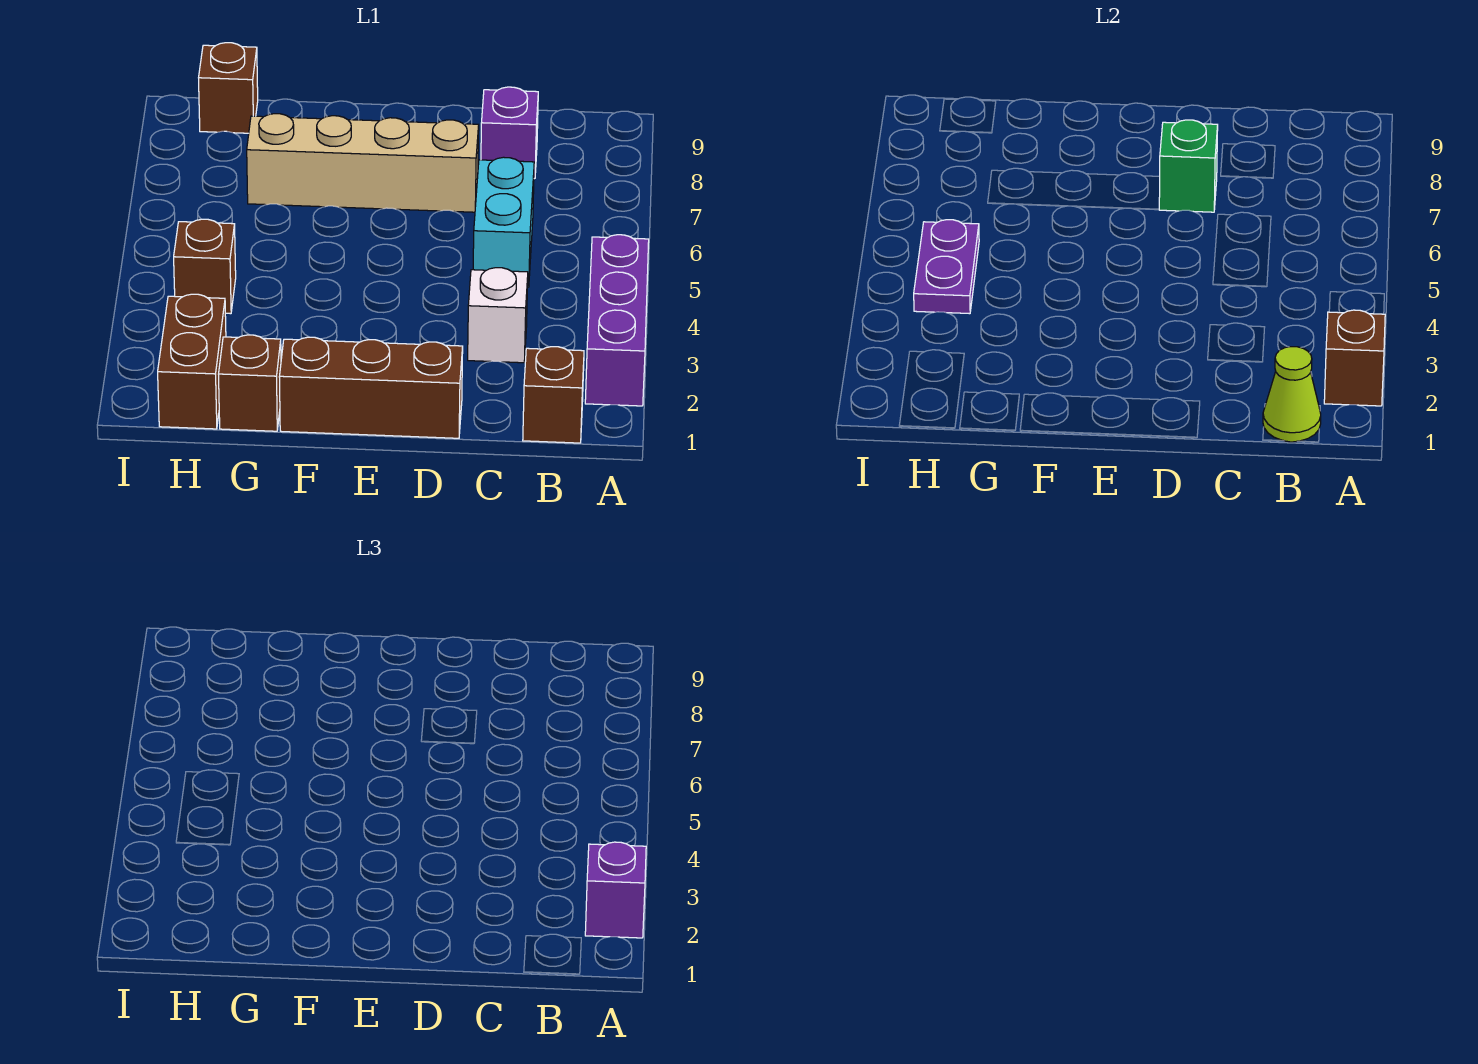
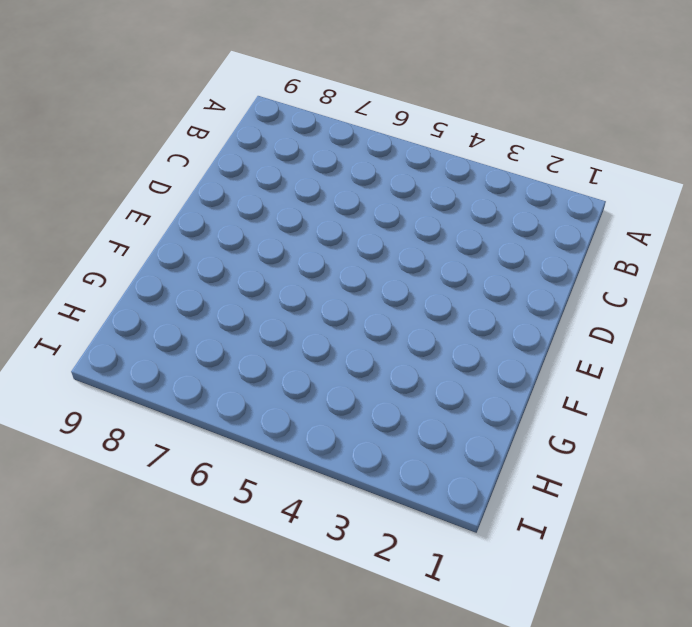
none -> purple brick A2:A4 level 1
none -> brown brick B1 level 1
none -> white brick C3 level 1

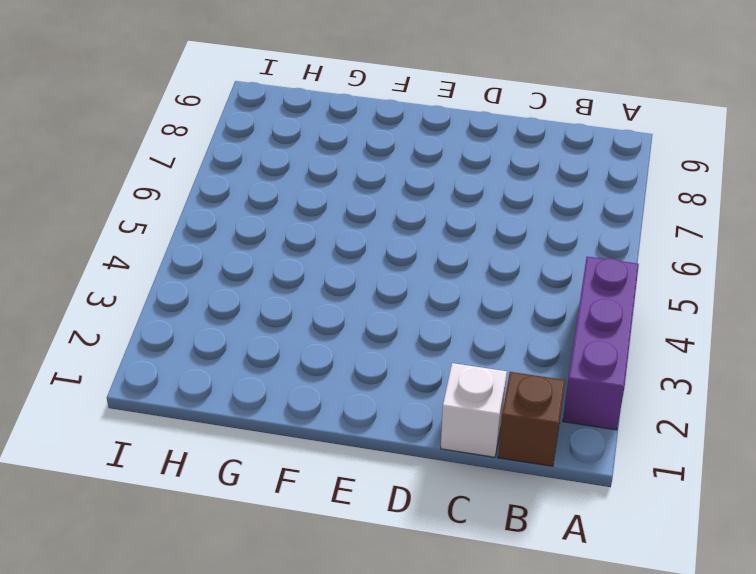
white brick C1 level 1 -> white brick C3 level 1
none -> cyan brick C5:C6 level 1
none -> purple brick C8 level 1
none -> brown brick D1:F1 level 1

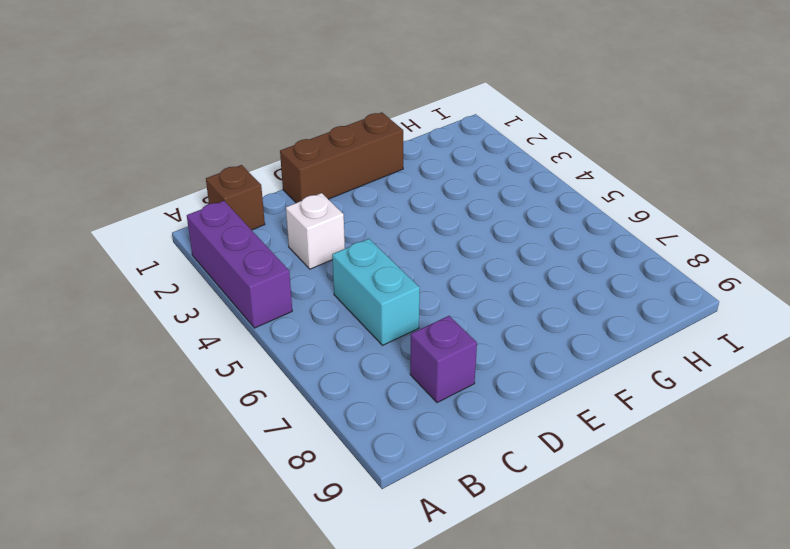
none -> tan brick D7:G7 level 1
none -> brown brick G1 level 1
none -> brown brick H1:H2 level 1

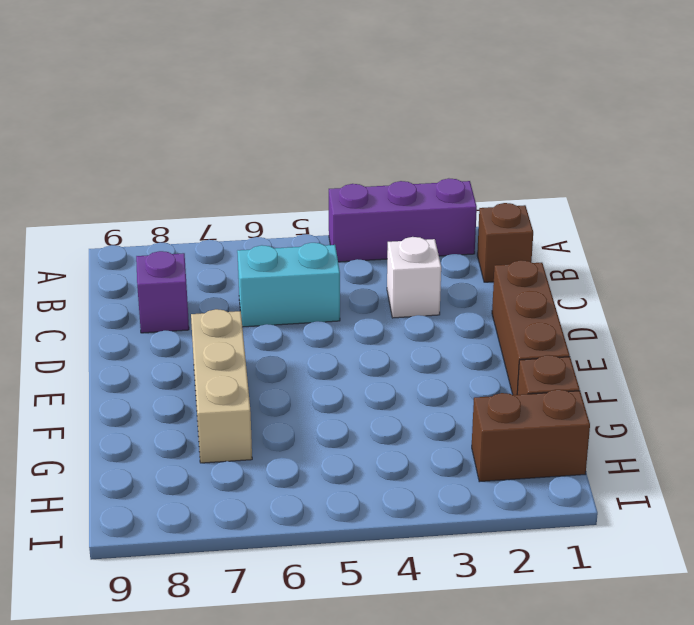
tan brick E7:G7 level 1 -> tan brick D7:G7 level 1
none -> brown brick H4 level 1
none -> brown brick H9 level 1
none -> brown brick A2 level 2

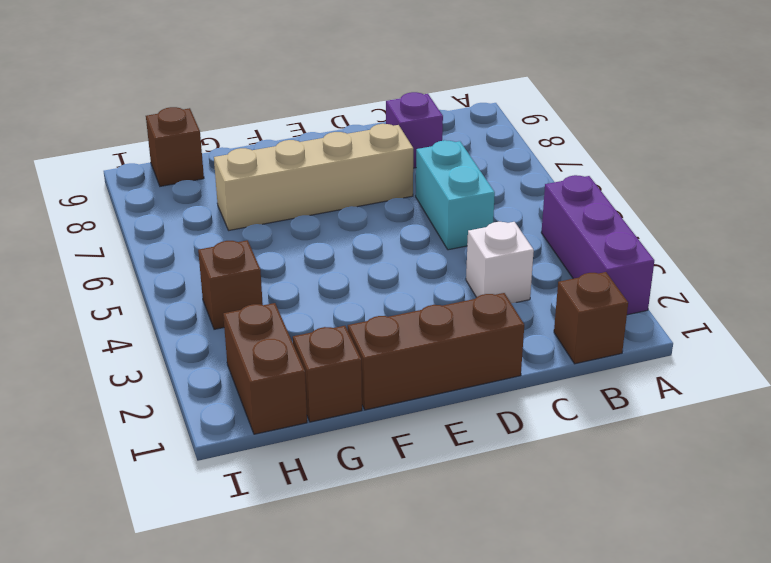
none -> brown brick A2 level 2
none -> lime cone B1 level 2
none -> green brick D7 level 2

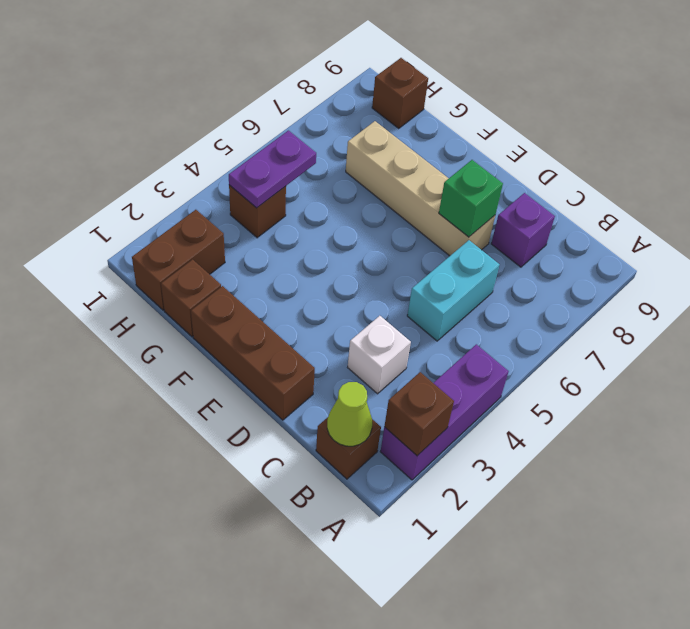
none -> purple brick A2 level 3

